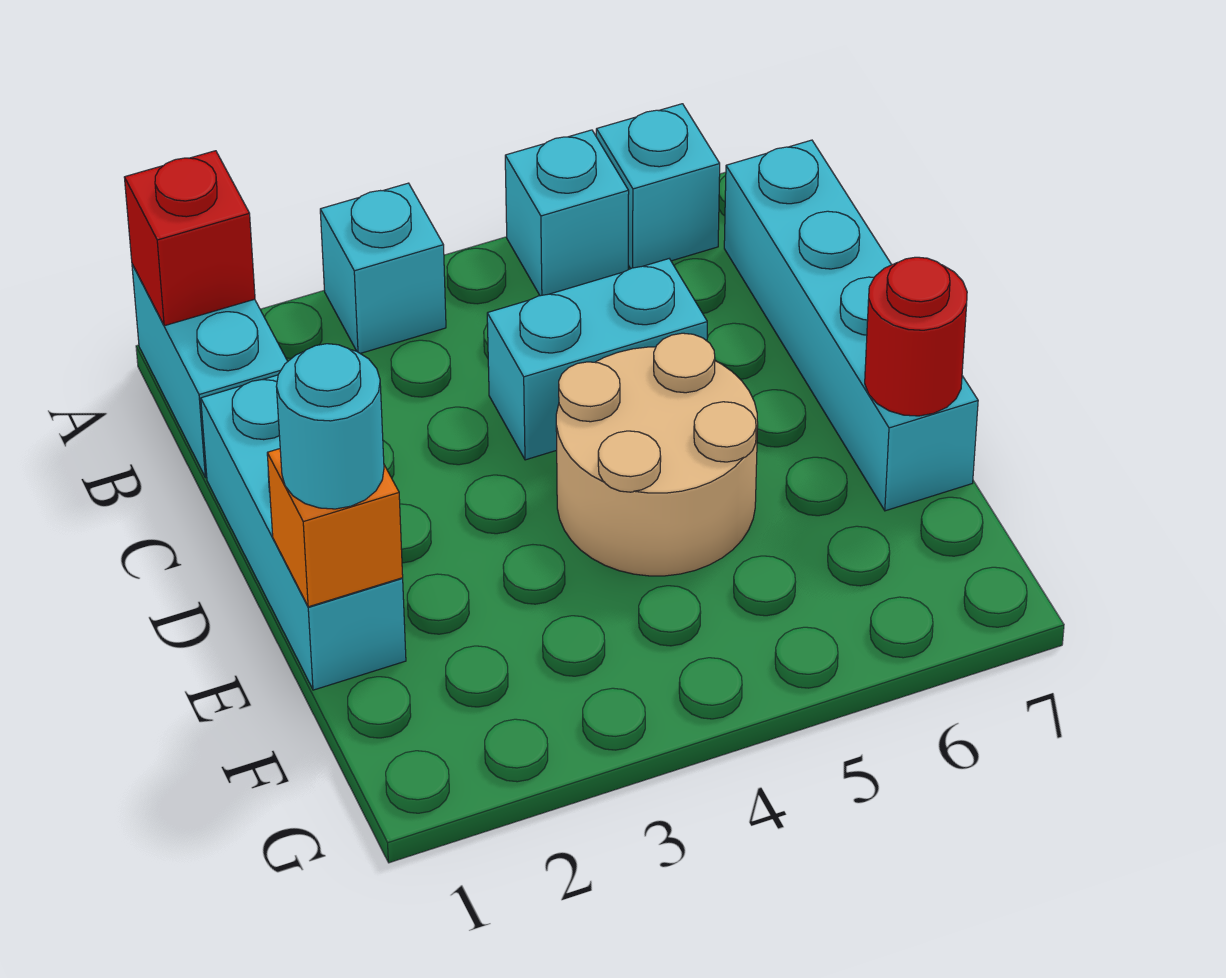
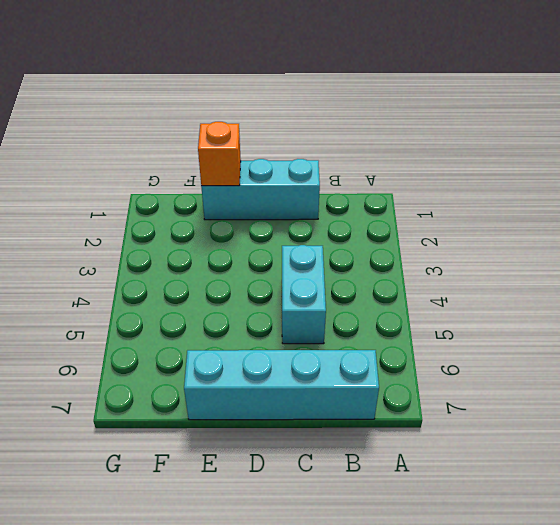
none -> cyan brick A1:B1 level 1
none -> cyan brick A3 level 1
none -> cyan brick A5 level 1

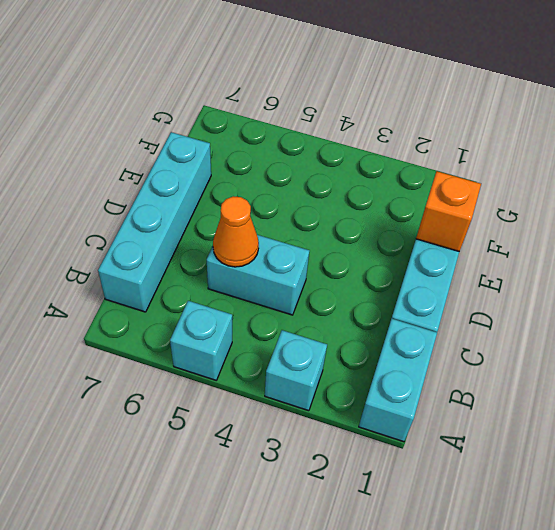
orange cone C5 level 2 -> none
none -> cyan brick A6 level 1
none -> tan round brick D4:E5 level 1
none -> red brick A1 level 2

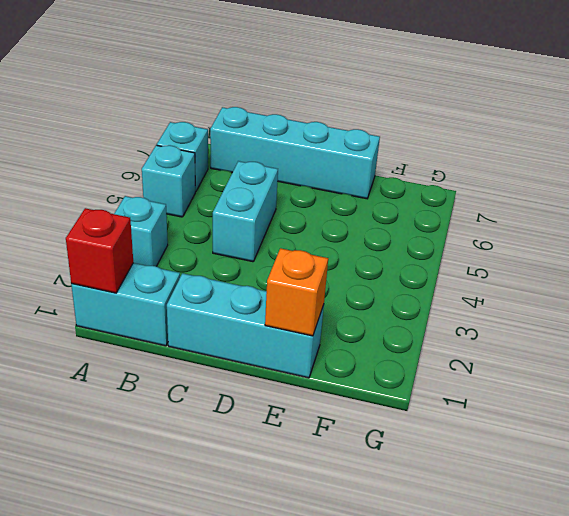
none -> tan round brick D4:E5 level 1
none -> red round brick E7 level 2
none -> cyan round brick E1 level 3

